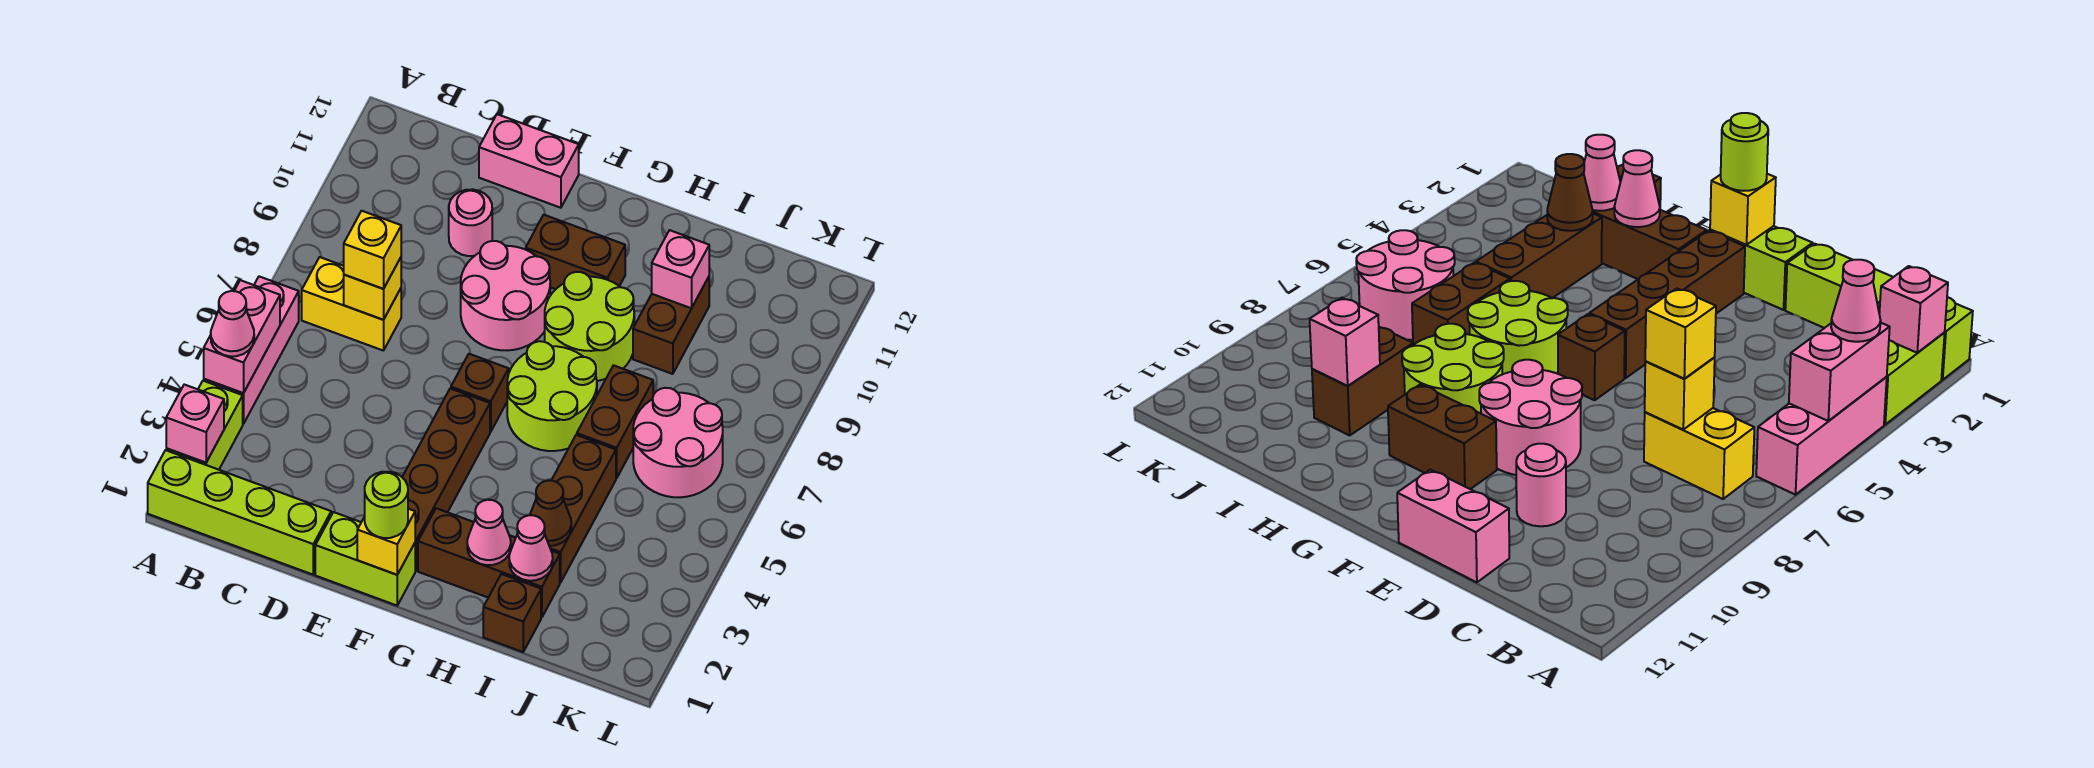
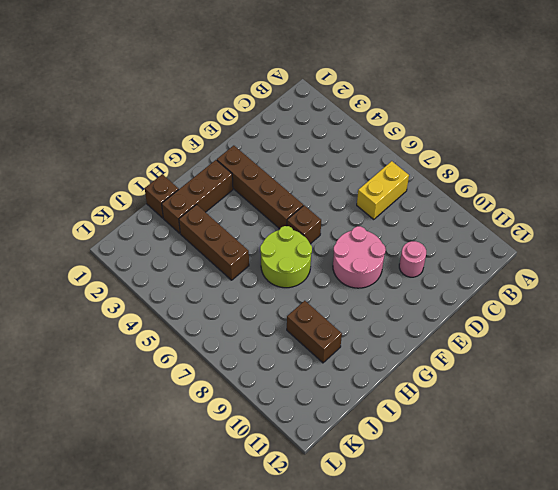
none -> lime brick A1:D1 level 1
none -> lime brick A2:A3 level 1
none -> pink brick A4:A6 level 1
none -> pink brick D12:E12 level 1

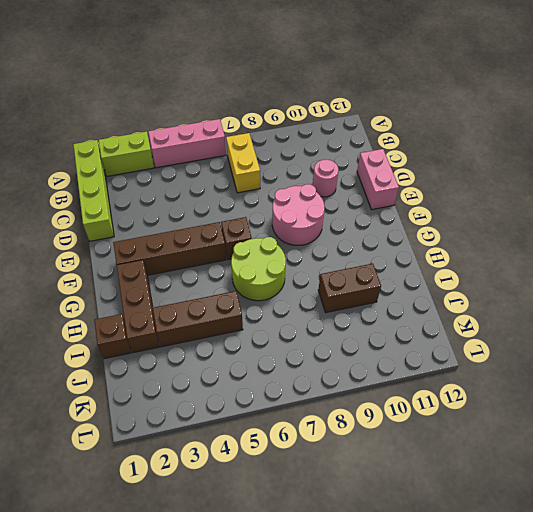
none -> lime brick E1:F1 level 1
none -> brown brick F10:G10 level 1
none -> lime round brick G8:H9 level 1
none -> brown brick I6:I7 level 1

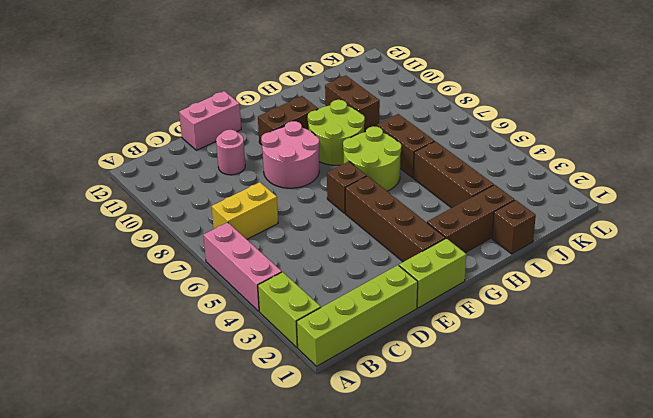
none -> pink round brick J6:K7 level 1
none -> pink brick A2 level 2
none -> pink brick A4:A5 level 2
none -> yellow brick C7 level 2

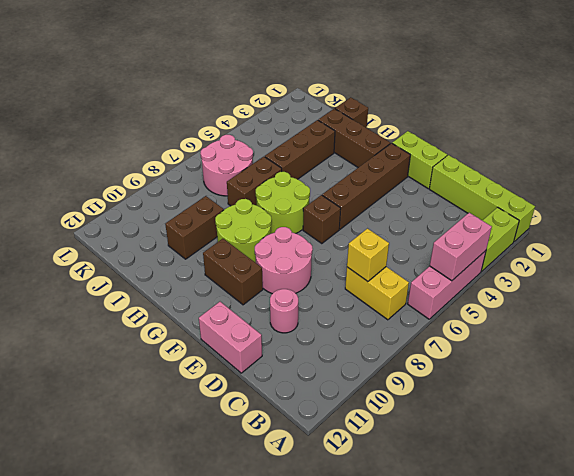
none -> pink brick A2 level 2
none -> yellow brick F1 level 2
none -> pink cone H2 level 2
none -> pink cone I2 level 2

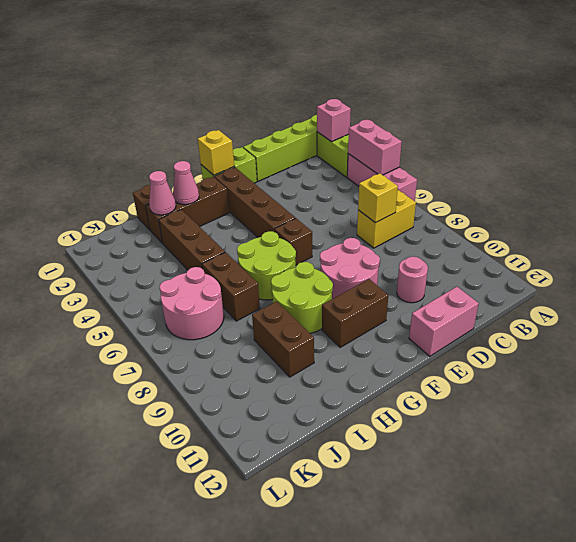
none -> brown cone I3 level 2
none -> pink brick I10 level 2
none -> pink cone A4 level 3
none -> yellow brick C7 level 3

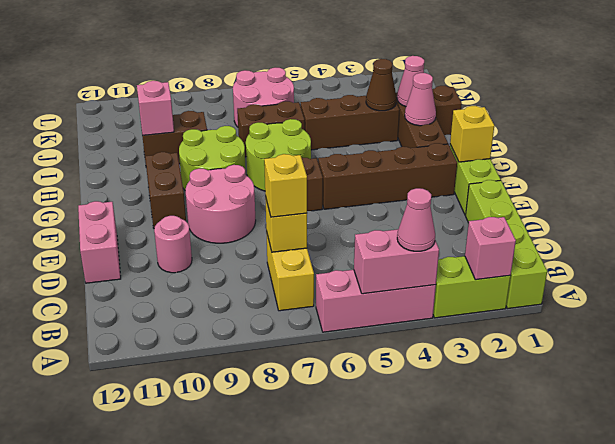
none -> lime round brick F1 level 3

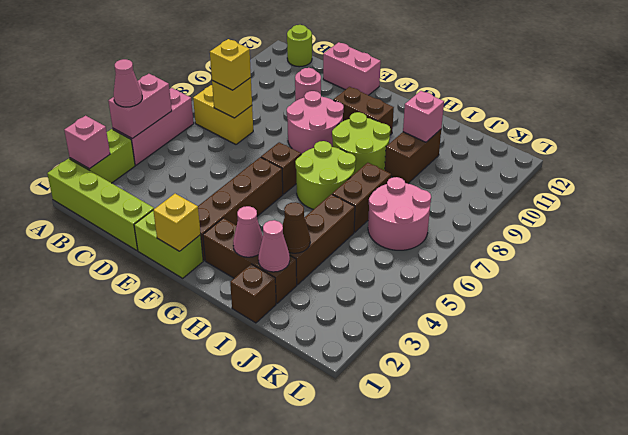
lime round brick B12 level 1 -> lime round brick F1 level 3

